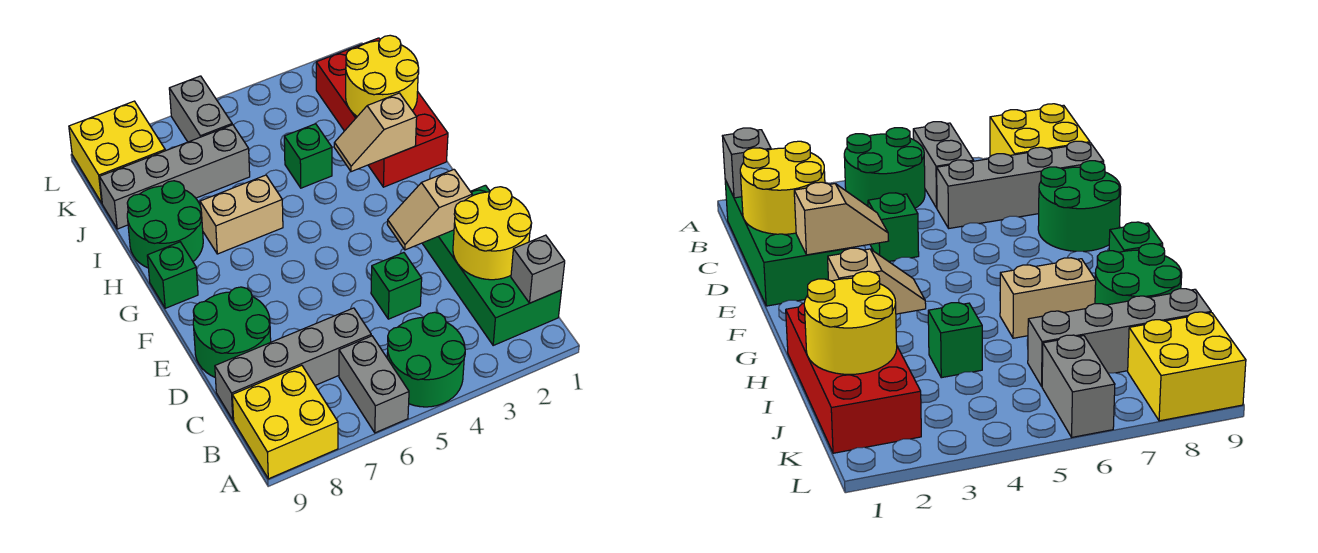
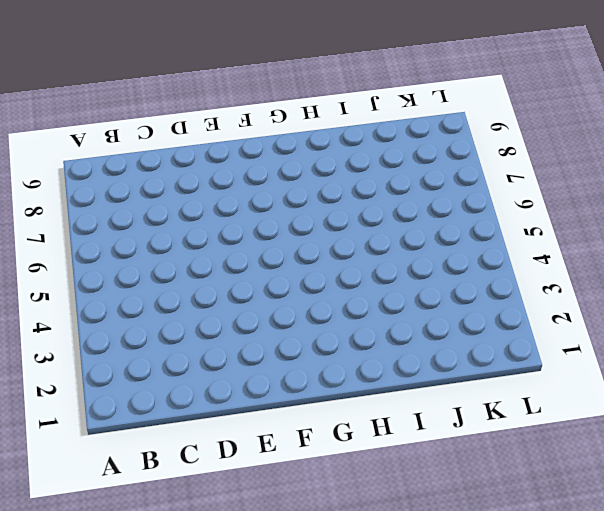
none -> green round brick A4:B5 level 1
none -> grey brick A6:B6 level 1
none -> yellow brick A8:B9 level 1

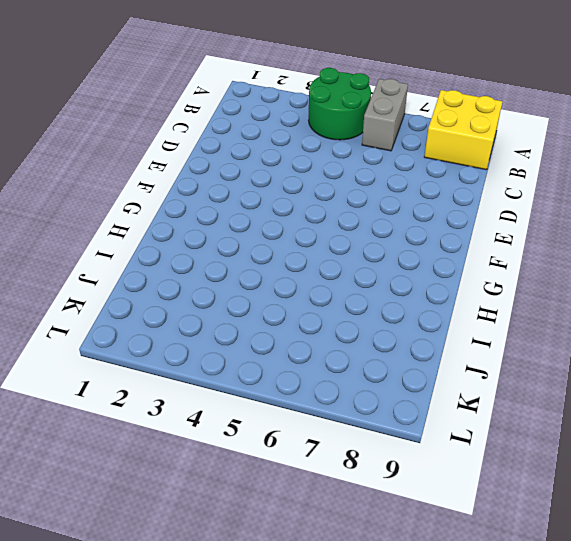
none -> green brick B1:E2 level 1
none -> grey brick C6:C9 level 1
none -> green brick D4 level 1

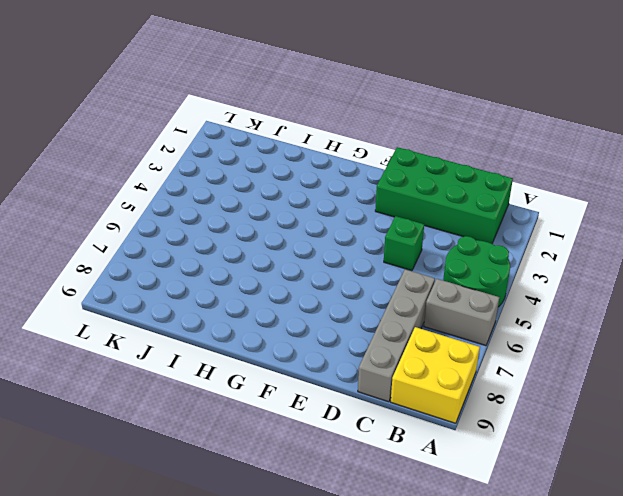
none -> green round brick D8:E9 level 1
none -> green brick G9 level 1
none -> red brick H1:K2 level 1

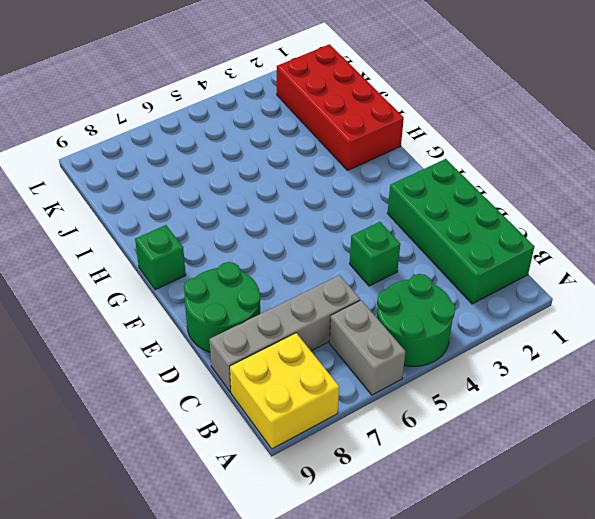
none -> tan brick H6:H7 level 1
none -> green round brick H8:I9 level 1
none -> green brick I4 level 1

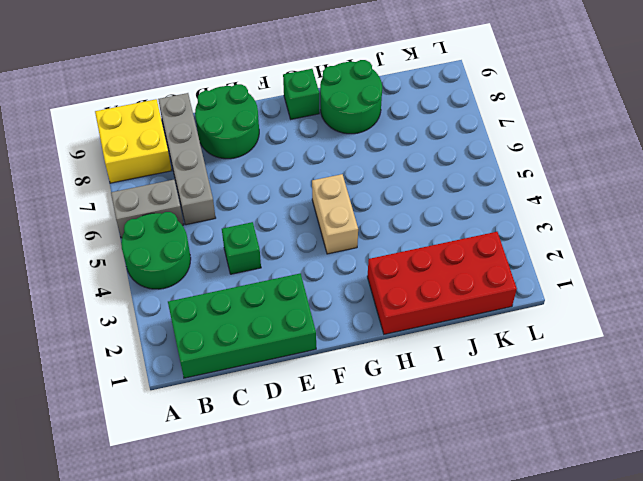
tan brick G4:G5 level 1 -> tan brick H6:H7 level 1
none -> green brick I4 level 1
none -> grey brick J6:J9 level 1
none -> grey brick K6:L6 level 1

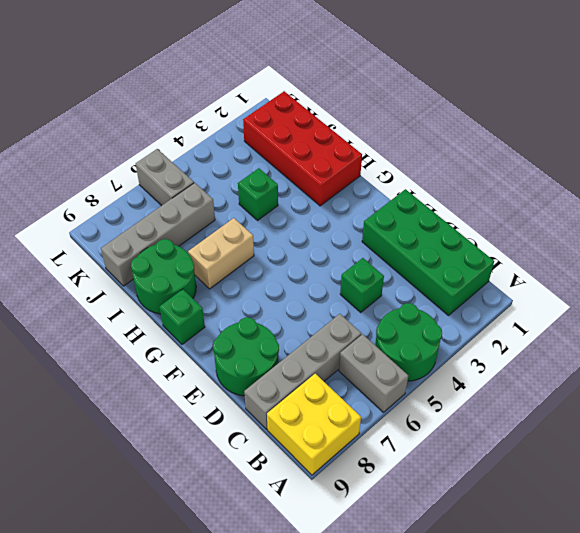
none -> yellow brick K8:L9 level 1
none -> grey brick B1 level 2
none -> yellow round brick C1:D2 level 2

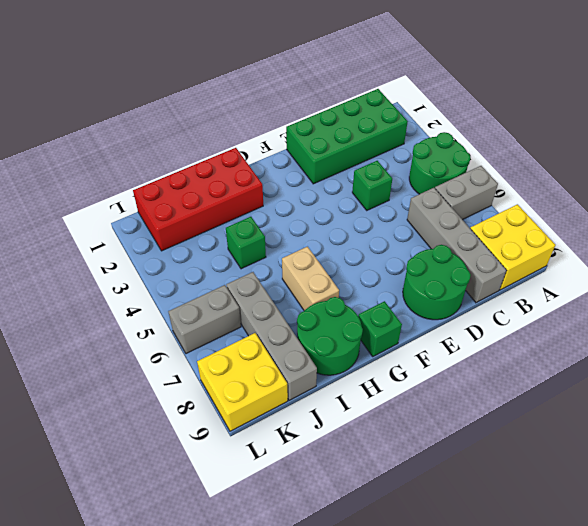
none -> grey brick B1 level 2
none -> yellow round brick C1:D2 level 2
none -> tan slope E2:E3 level 2 top 2

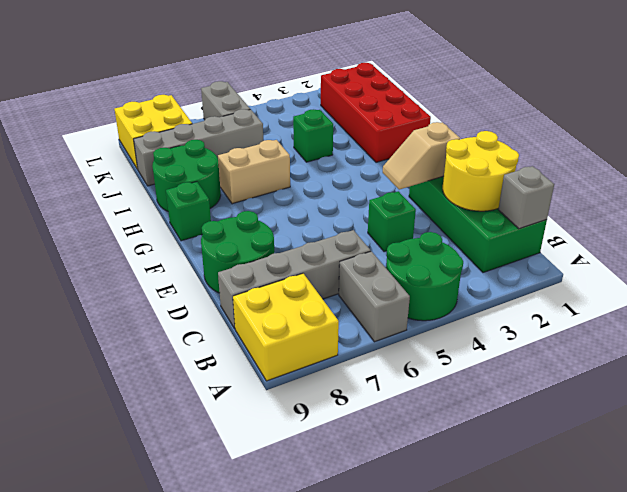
none -> tan slope H2:H3 level 2 top 2
none -> yellow round brick I1:J2 level 2

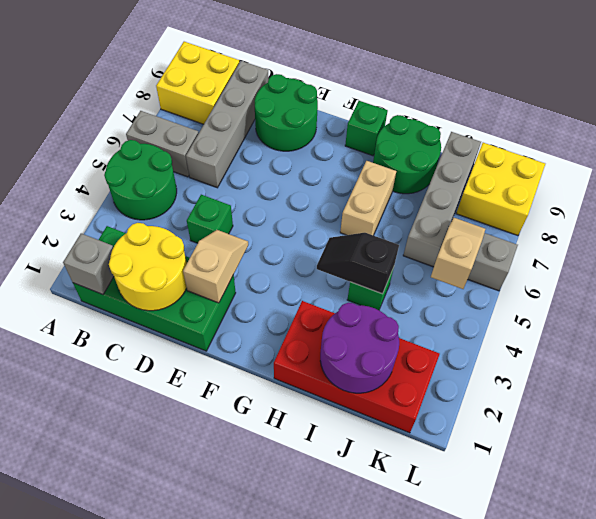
black slope H4:I4 level 2 top I -> none
purple round brick I1:J2 level 2 -> yellow round brick I1:J2 level 2
tan slope K5:K6 level 2 top 5 -> tan slope H2:H3 level 2 top 2

